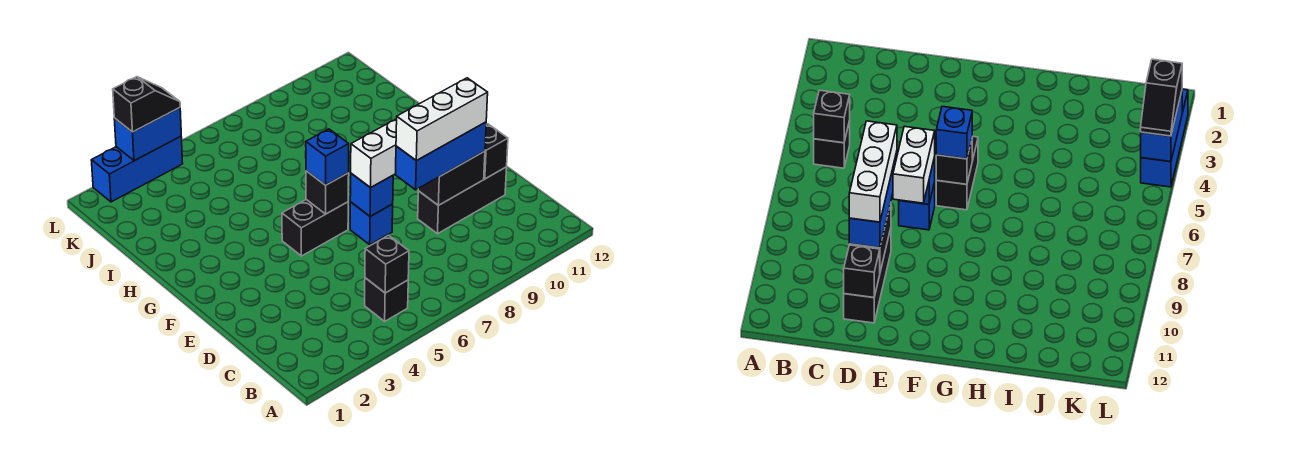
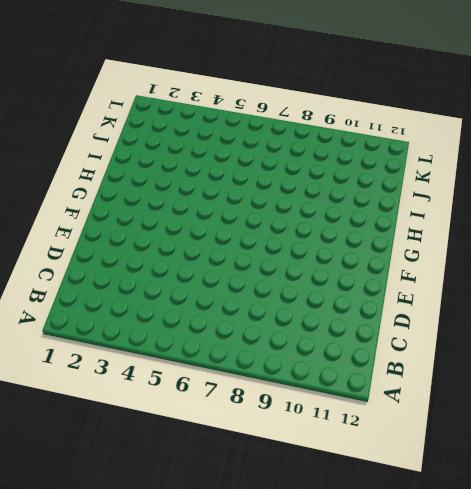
none -> black brick B5 level 1
none -> black brick D9:D11 level 1
none -> blue brick E7 level 1

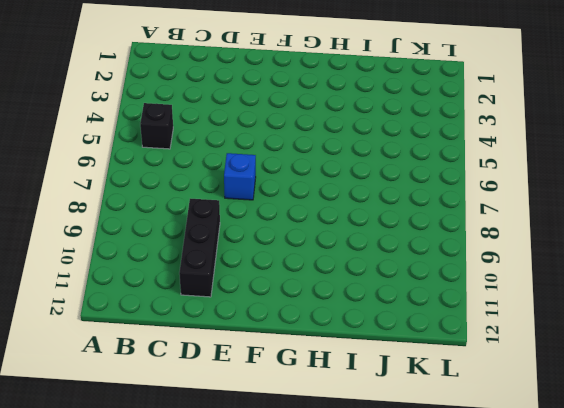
none -> black brick F5:F6 level 1
none -> blue brick L2:L4 level 1
none -> black brick B5 level 2

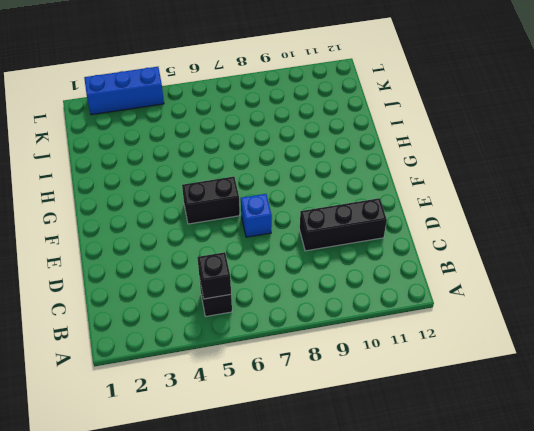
none -> black brick D9:D10 level 2
none -> black brick D11 level 2
none -> blue brick E7 level 2

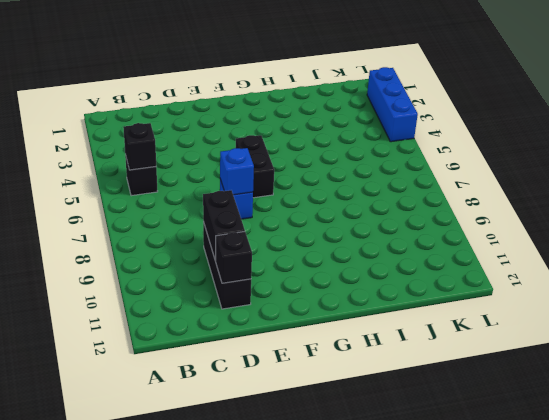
none -> black brick F6 level 2
none -> blue brick L3:L4 level 2
none -> blue brick D8:D10 level 3

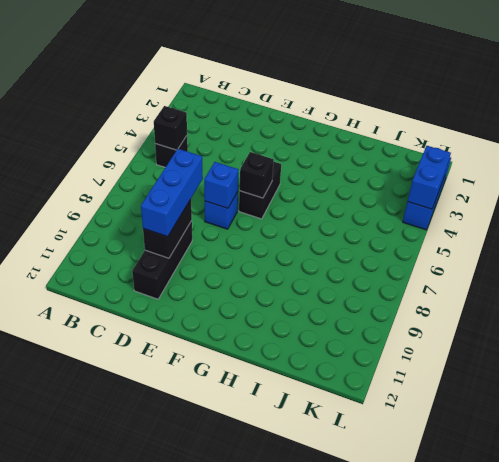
none -> black brick D11 level 2
none -> white brick E7:E8 level 3
none -> blue brick F6 level 3

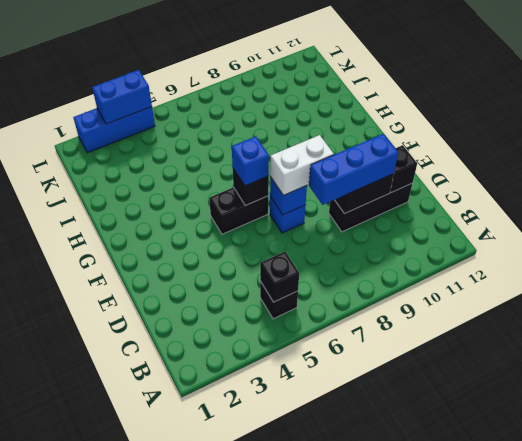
none -> black slope L3:L4 level 3 top 3
none -> white brick D8:D10 level 4

